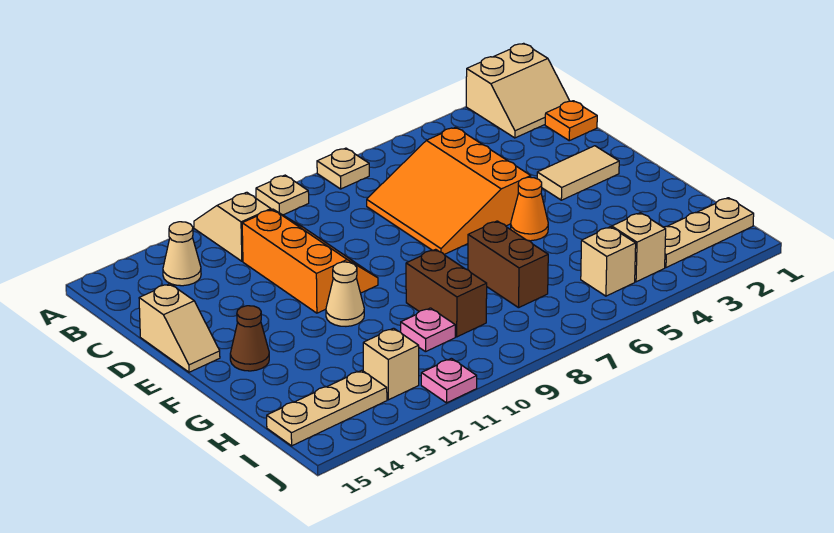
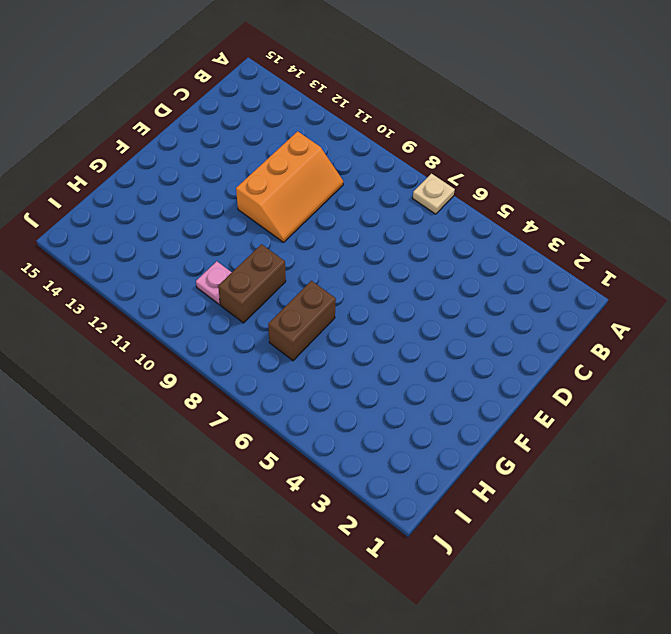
none -> tan slope A1:B2 level 1 top A
none -> tan plate A9 level 1
none -> tan slope A11:B11 level 1 top B

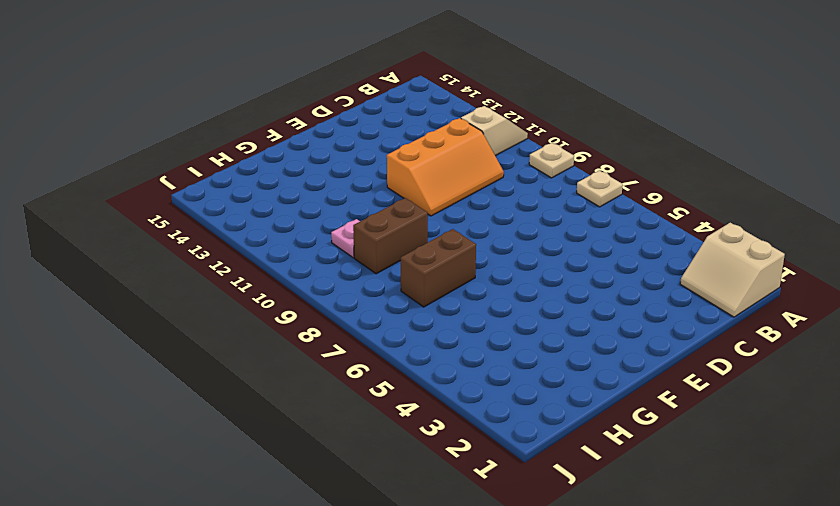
none -> tan cone B13 level 1
none -> orange plate C1 level 1
none -> orange slope C5:E7 level 1 top 5

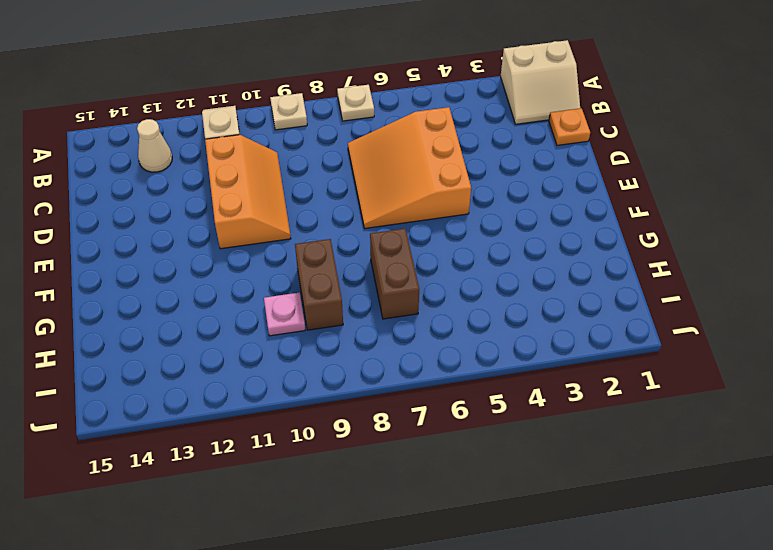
none -> tan slope D15:E15 level 1 top D
none -> tan tile E2:E3 level 1
none -> orange cone F5 level 1

